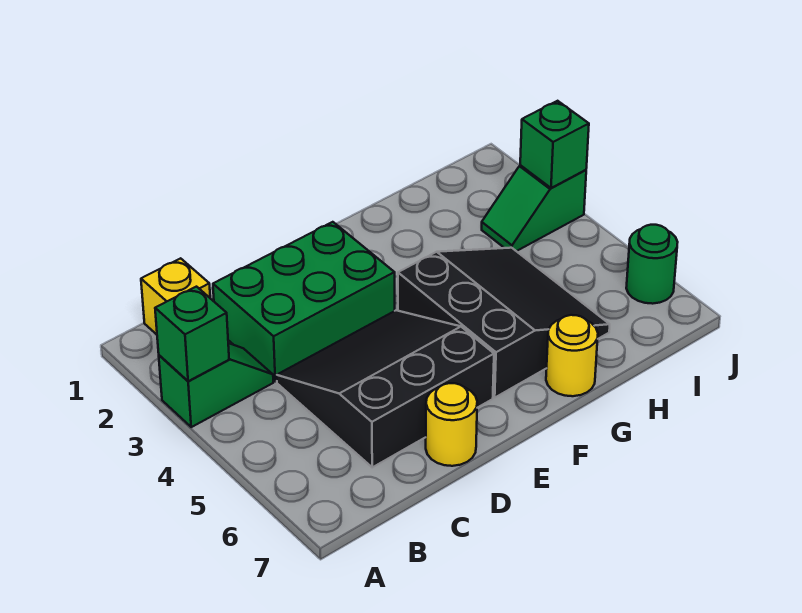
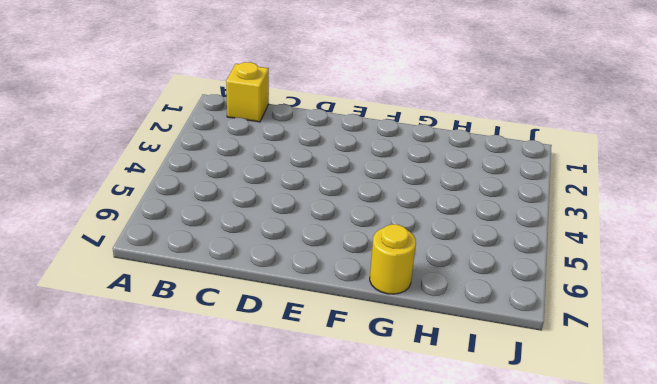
none -> green slope A3:B3 level 1 top A
none -> green brick C2:E3 level 1

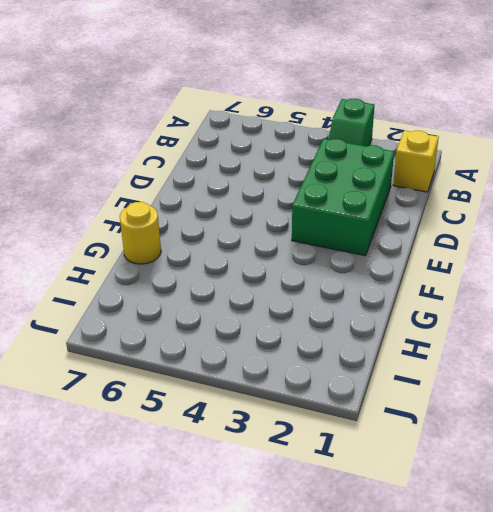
none -> black slope C4:E6 level 1 top 6
none -> yellow round brick D7 level 1

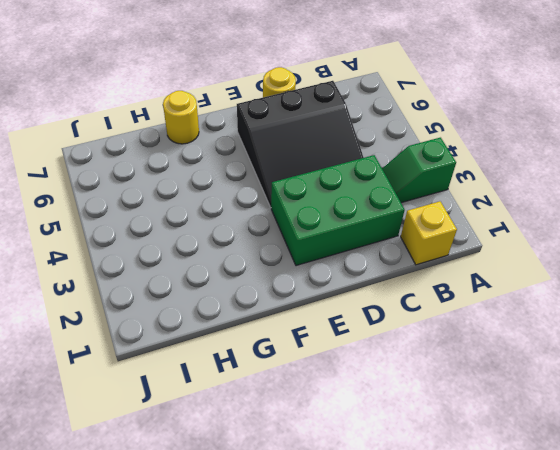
none -> black slope F4:H6 level 1 top F
none -> green slope I3:J3 level 1 top J

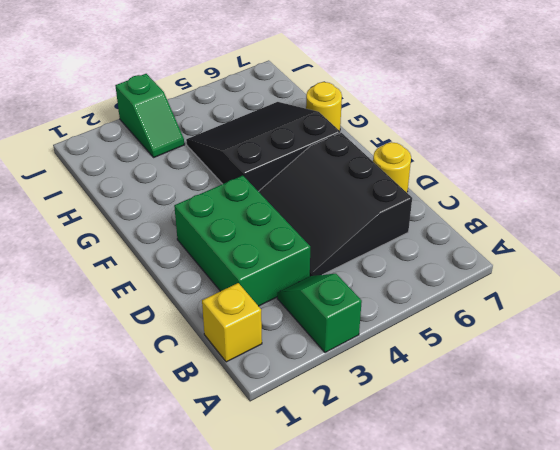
none -> green round brick J6 level 1
none -> green brick A3 level 2

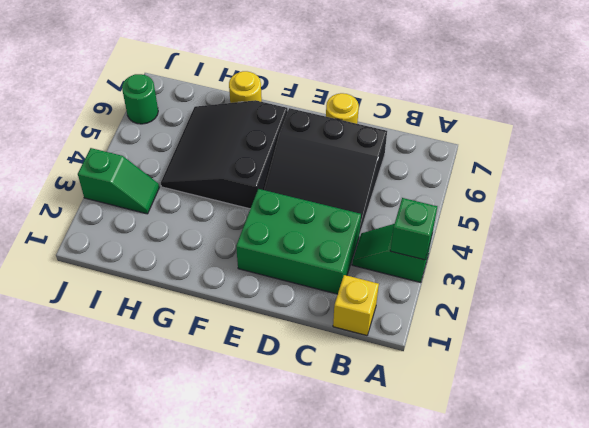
none -> green brick J3 level 2

